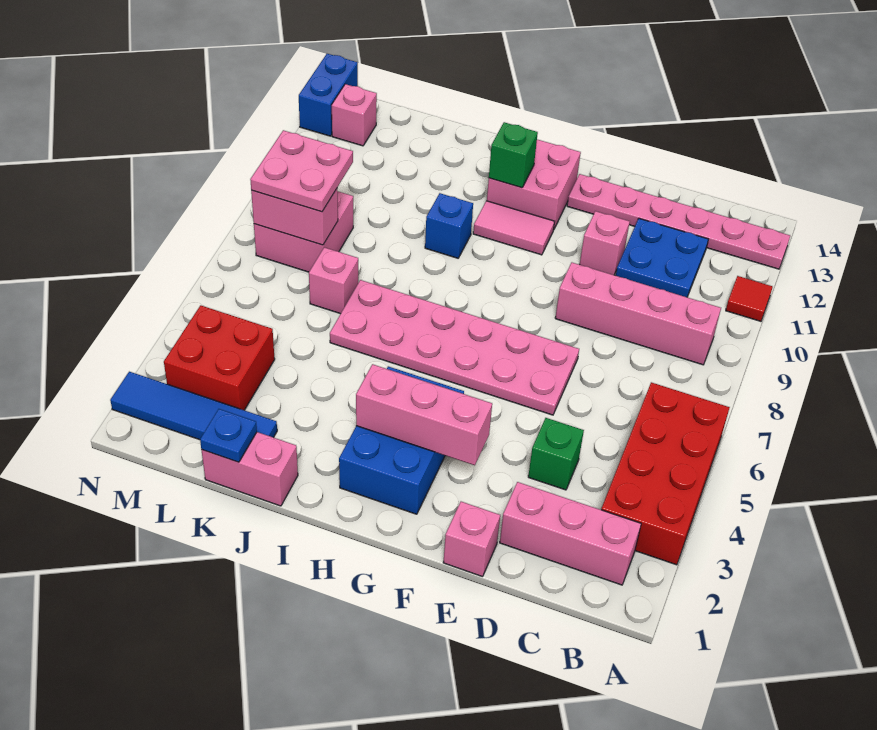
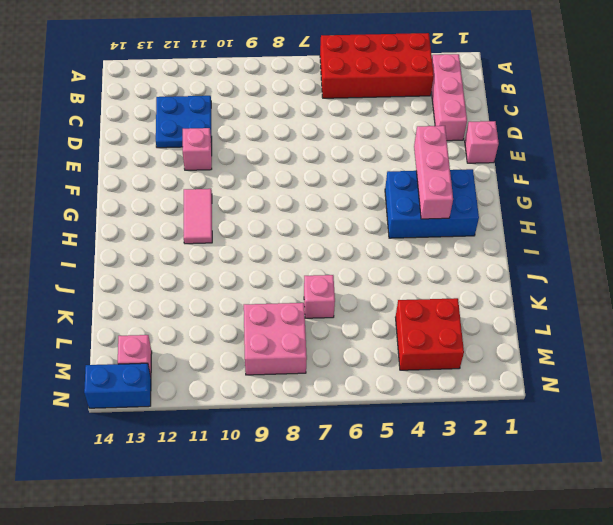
none -> red tile A11 level 1
none -> pink plate A13:F13 level 1
none -> pink brick B9:E9 level 1

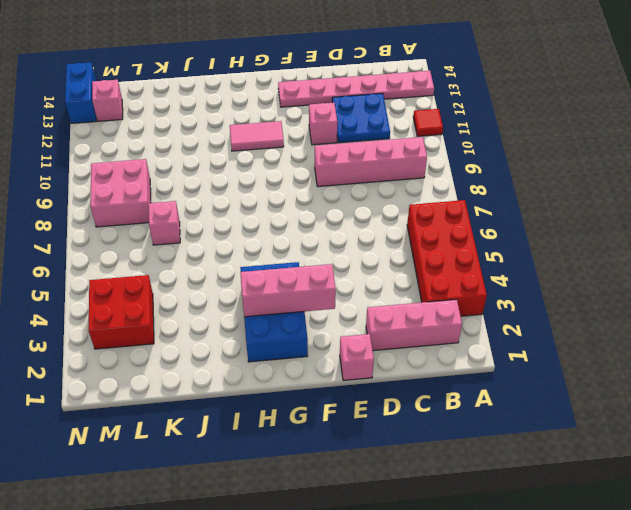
none -> green brick D4 level 1
none -> pink plate E6:J7 level 1
none -> pink brick G12:H13 level 1

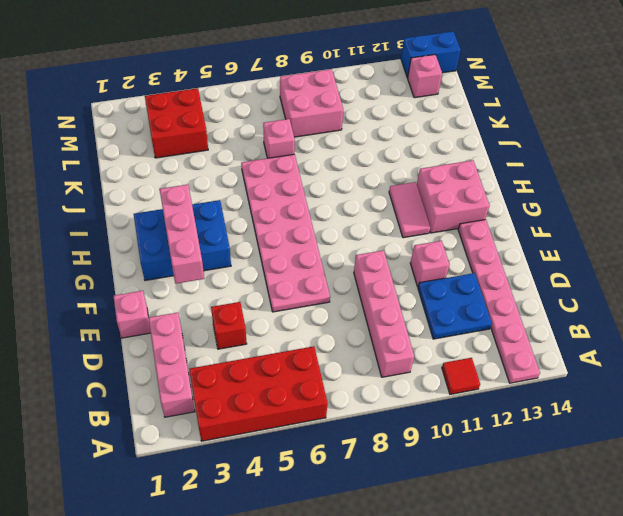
red brick D4 level 1 -> green brick D4 level 1
none -> blue brick I10 level 1
none -> pink brick J1:K1 level 1
none -> blue tile K2:N2 level 1

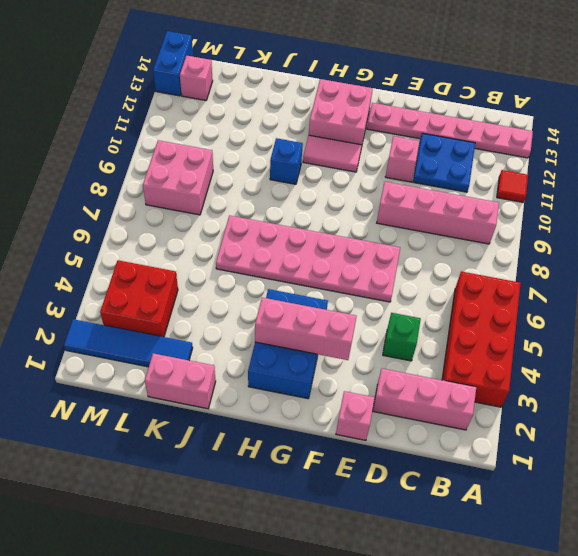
none -> pink brick K7 level 1
none -> green brick H12 level 2
none -> blue plate K1 level 2

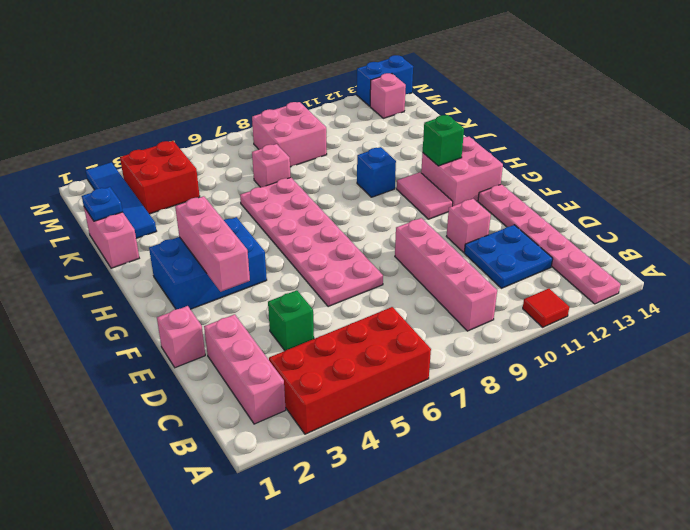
none -> pink brick L8:M8 level 2
none -> pink plate L8:M9 level 3

